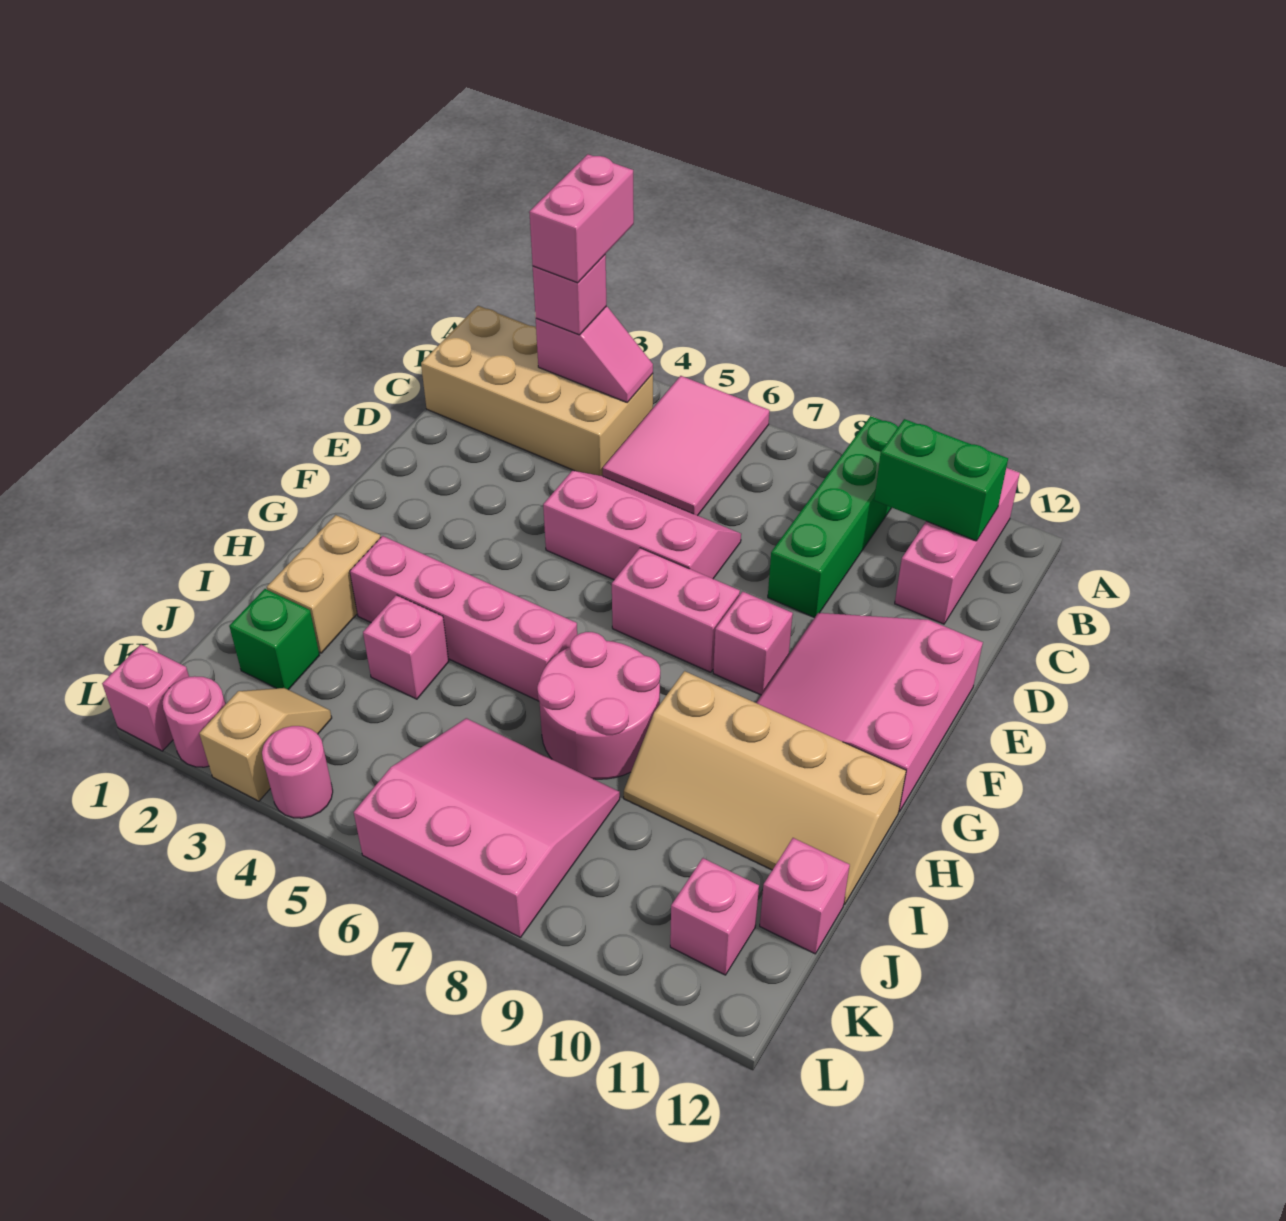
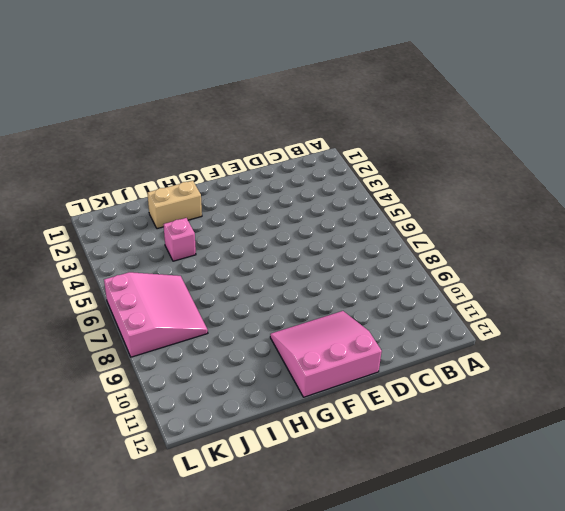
none -> pink tile A5:C6 level 1
none -> green brick A9:D9 level 1
none -> pink brick A11:C11 level 1

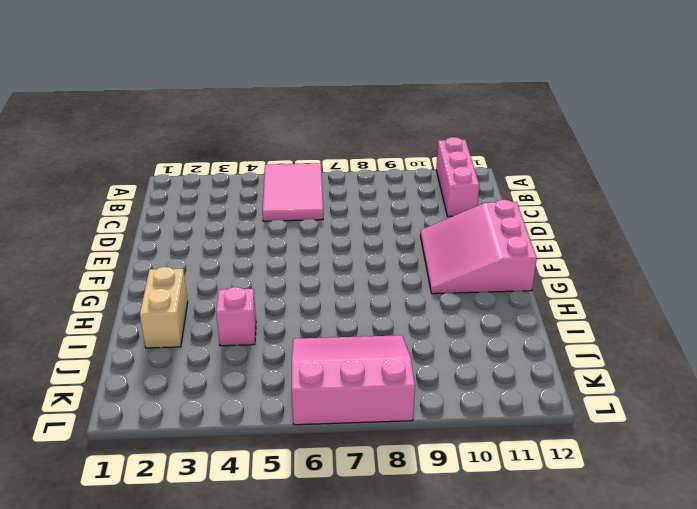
none -> green brick A9:D9 level 1
none -> tan brick B1:C4 level 1
none -> pink slope D5:E7 level 1 top E

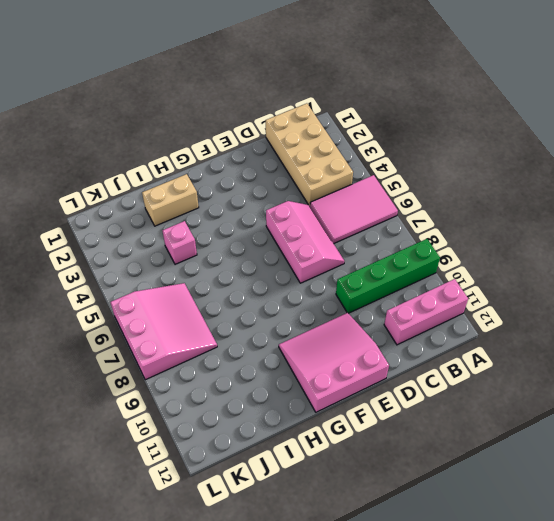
none -> pink brick F7:F8 level 1
none -> pink brick F9 level 1
none -> pink brick H3:H6 level 1

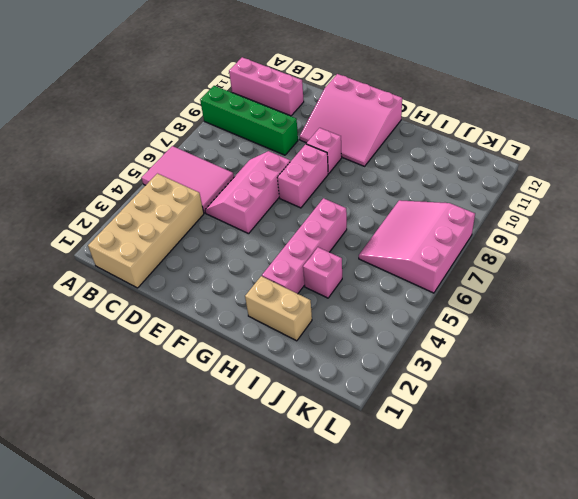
none -> pink round brick H7:I8 level 1
none -> tan slope H9:I12 level 1 top H
none -> green brick J2 level 1

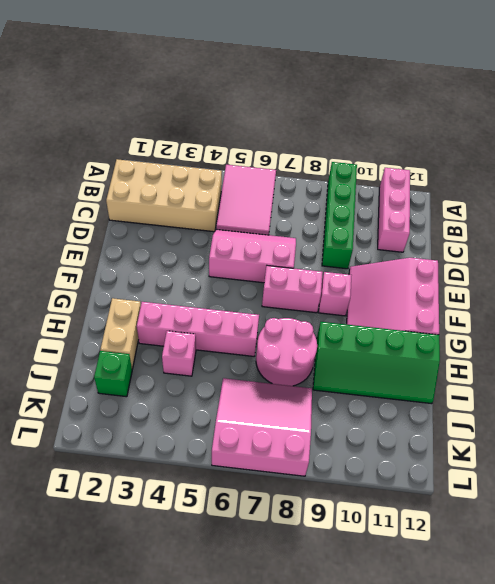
green slope H9:I12 level 1 top H -> tan slope H9:I12 level 1 top H
none -> pink brick J12 level 1
none -> tan slope K3:L3 level 1 top L
none -> pink brick K11 level 1

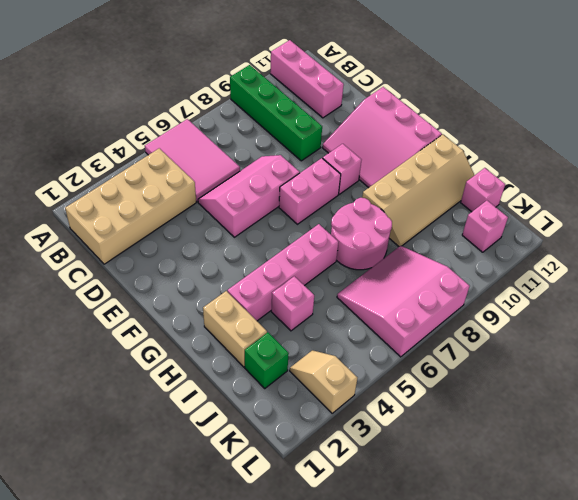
none -> pink brick L1 level 1
none -> pink round brick L2 level 1
none -> pink round brick L4 level 1

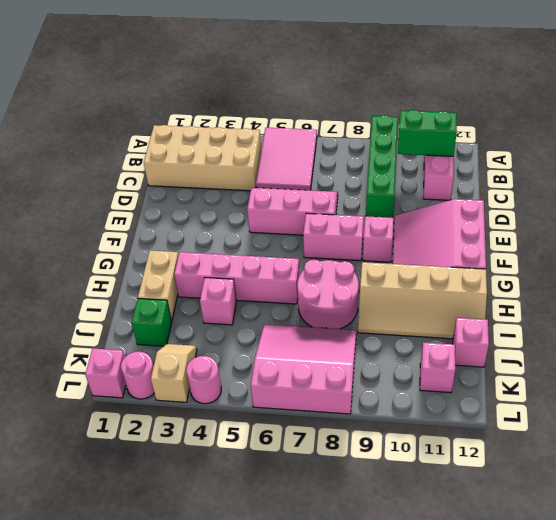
none -> pink slope B3:B4 level 2 top 3
none -> pink brick B3 level 3
none -> pink brick A3:B3 level 4

